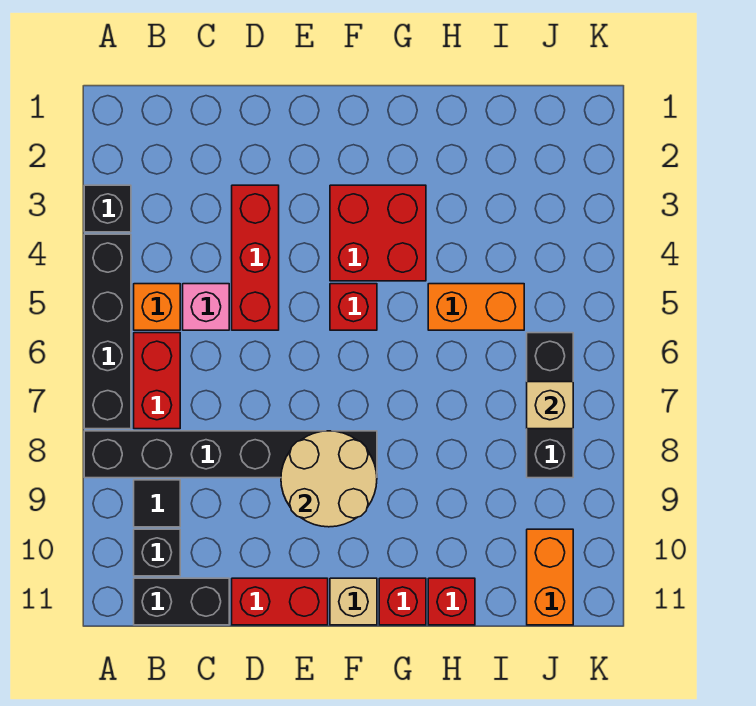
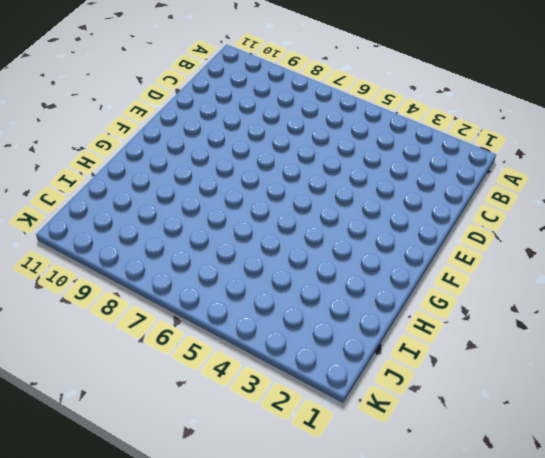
none -> black brick A3 level 1
none -> black brick A4:A7 level 1
none -> black brick A8:F8 level 1

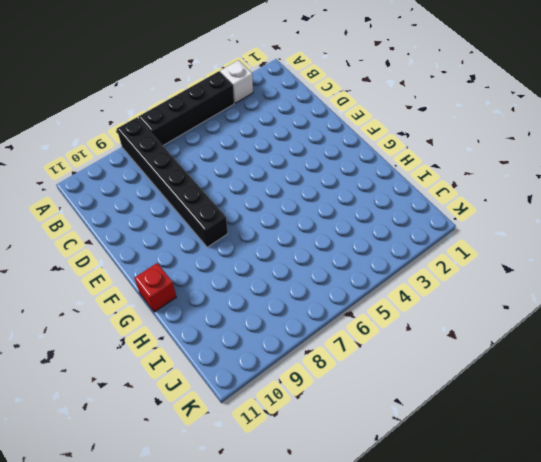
white brick A3 level 1 -> black brick A3 level 1
none -> orange brick B5 level 1
none -> red brick B6:B7 level 1
none -> black tile B9 level 1

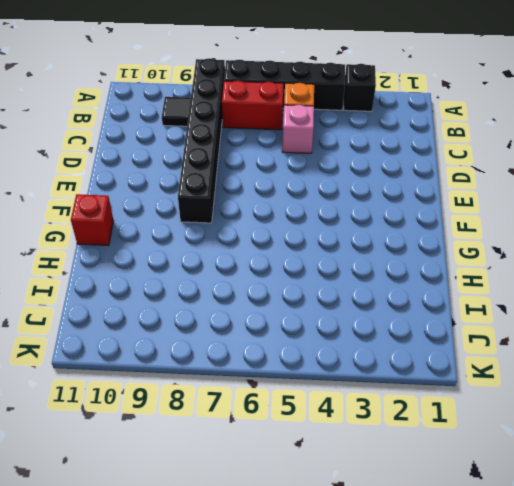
none -> black brick B10 level 1
none -> black brick B11:C11 level 1
none -> red brick D3:D5 level 1

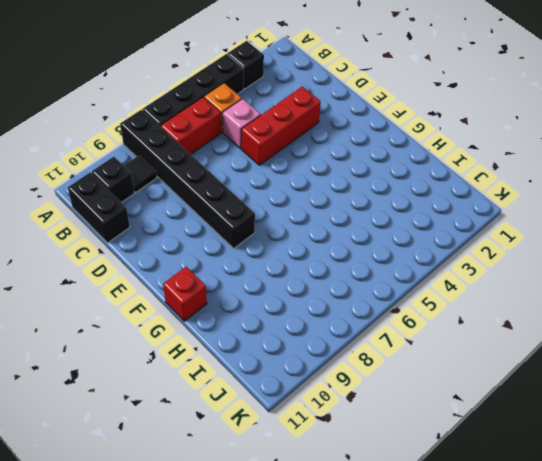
none -> red brick D11:E11 level 1
none -> red brick F3:G4 level 1
none -> red brick F5 level 1

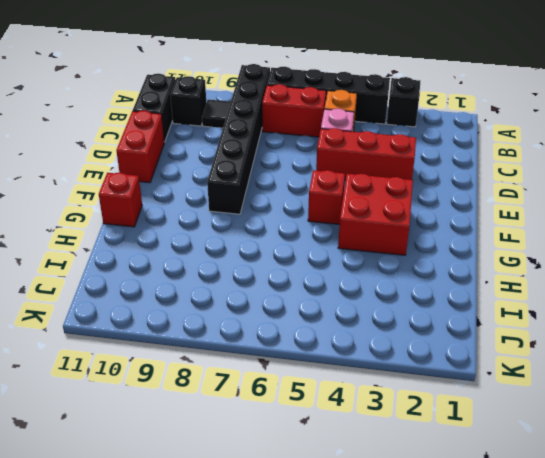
none -> tan brick F11 level 1
none -> orange brick H5:I5 level 1
none -> red brick H11 level 1

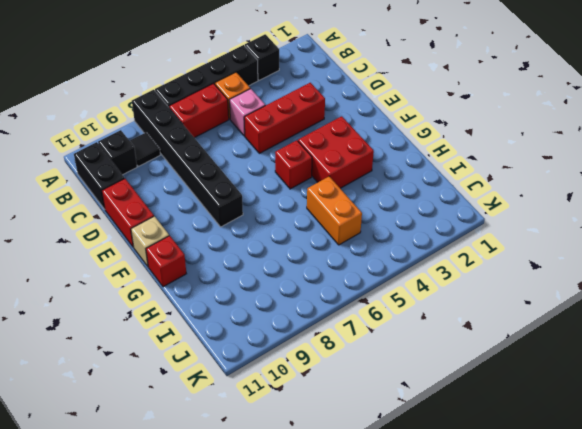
none -> red brick H11 level 1
none -> black brick J6:J8 level 1
none -> orange brick J10:J11 level 1

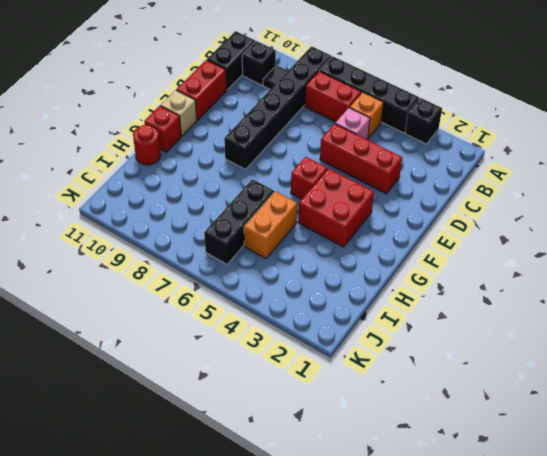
black brick H6:J6 level 1 -> black brick J6:J8 level 1
red round brick H11 level 1 -> red brick H11 level 1
none -> orange brick J10:J11 level 1
none -> tan round brick E8:F9 level 2
none -> tan brick J7 level 2

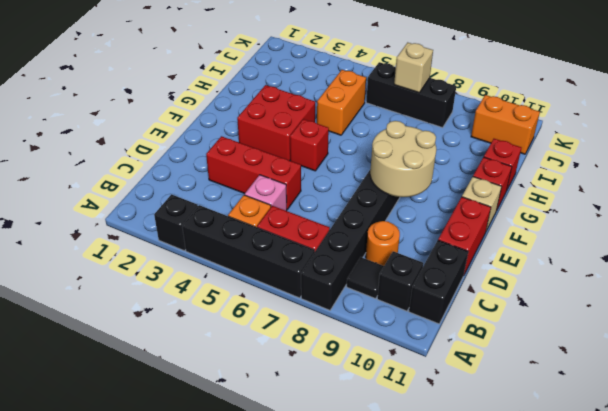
orange round brick C9 level 1 -> none

